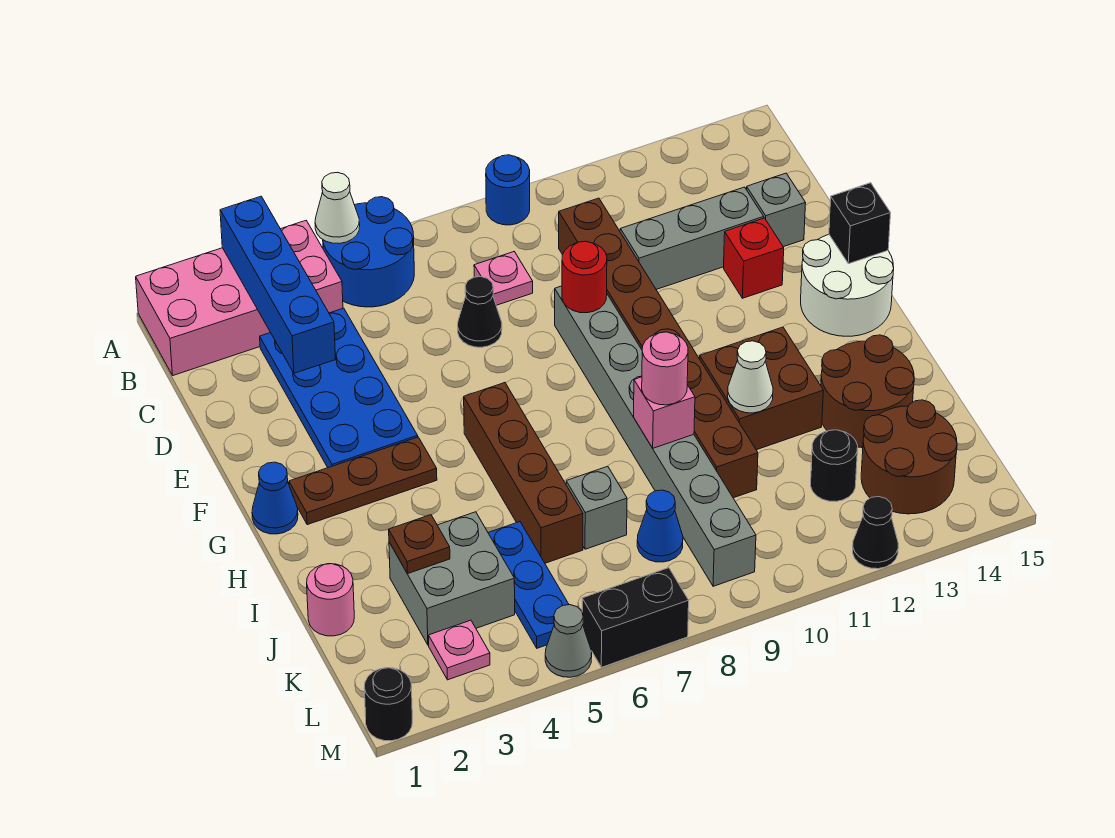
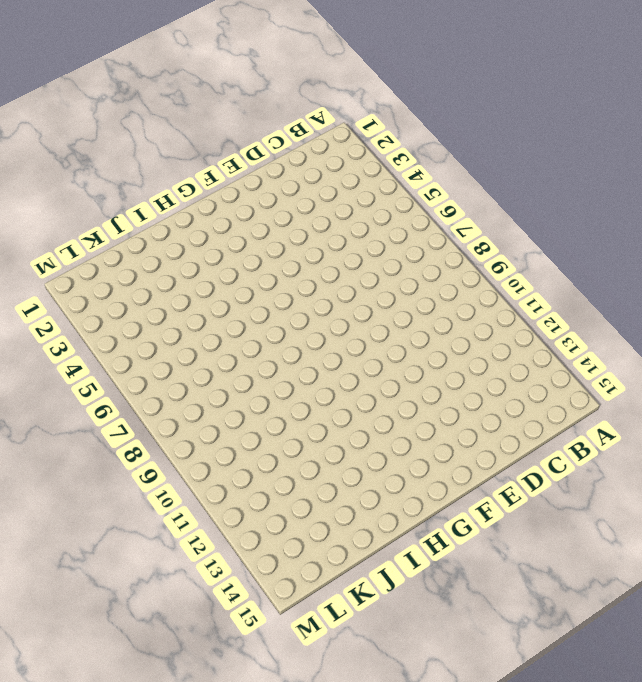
none -> pink brick A1:B4 level 1
none -> blue round brick A5:B6 level 1
none -> blue round brick A9 level 1
none -> blue plate C3:F4 level 1

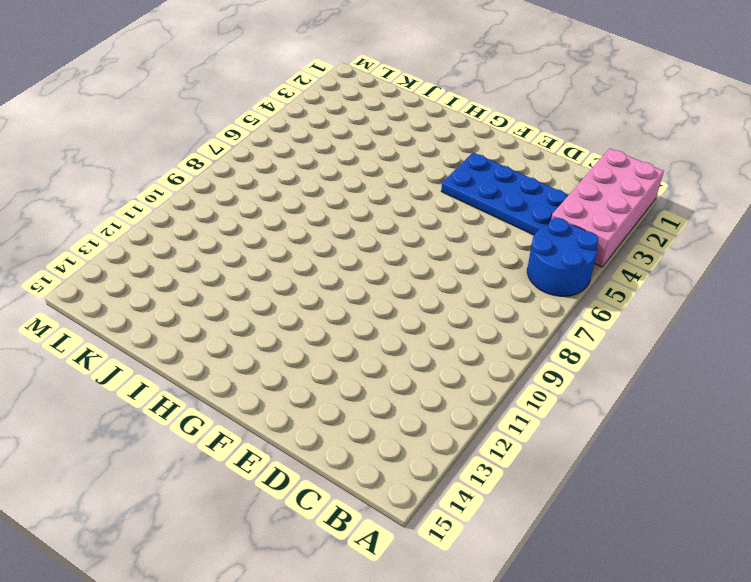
none -> blue round brick A9 level 1
none -> pink plate C8 level 1
none -> brown brick C10:J10 level 1
none -> black cone D7 level 1

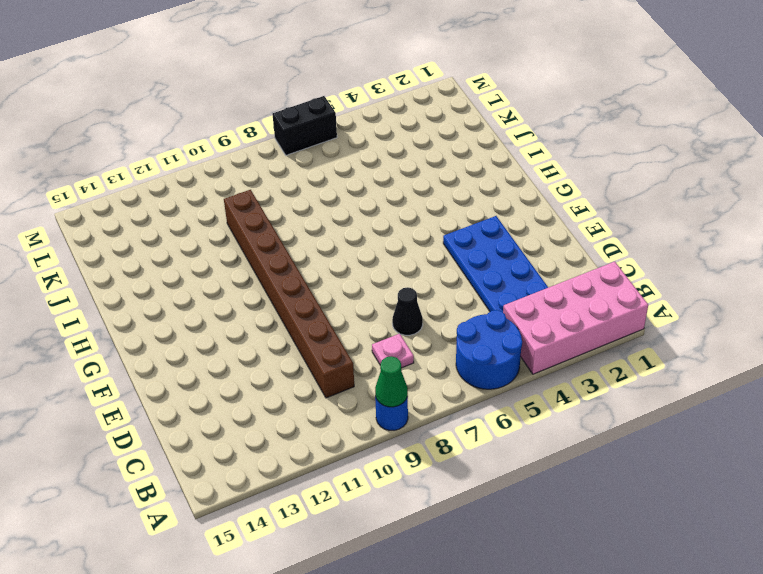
green cone A9 level 2 -> none
none -> grey brick D11:D13 level 1
none -> grey brick D14 level 1
none -> grey brick E9:L9 level 1
none -> red brick E13 level 1

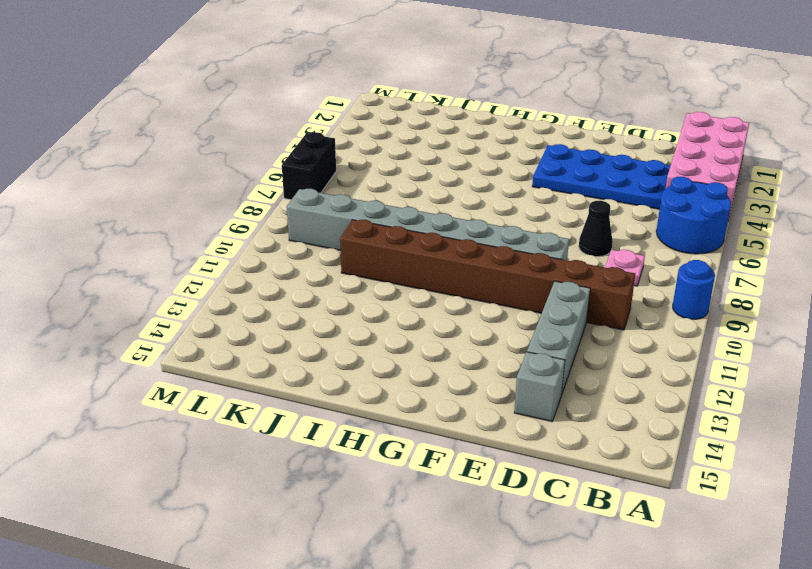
none -> red brick E13 level 1
none -> white round brick F14:G15 level 1
none -> blue cone G1 level 1
none -> brown plate G2:G4 level 1

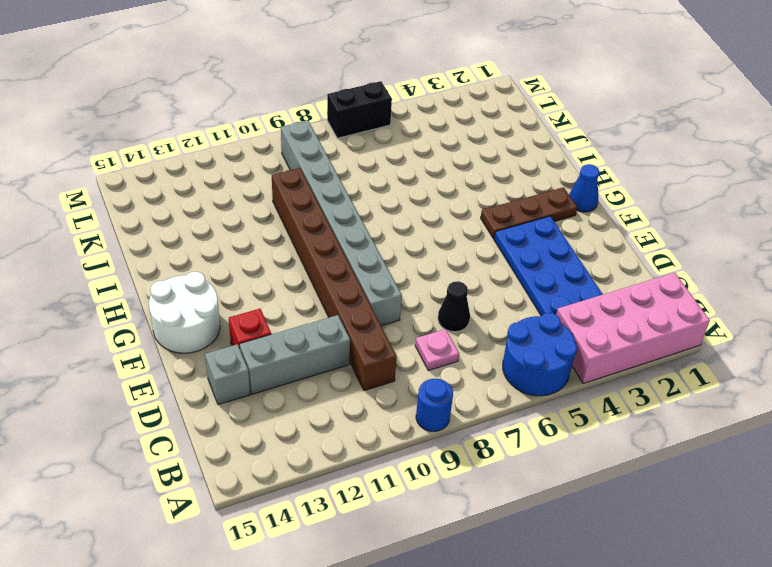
none -> brown brick G6:J6 level 1
none -> brown brick H11:I12 level 1
none -> brown round brick I13:J14 level 1
none -> pink round brick J1 level 1

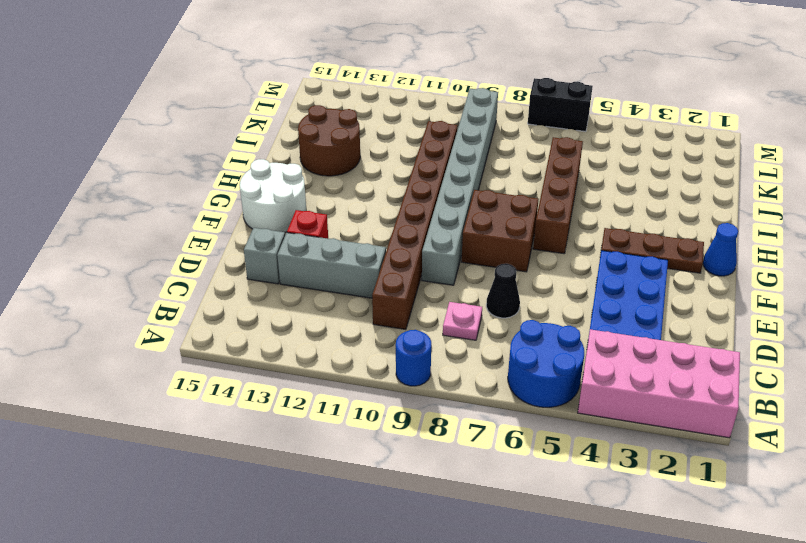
brown brick F7:G8 level 1 -> brown brick H11:I12 level 1
none -> pink round brick J1 level 1
none -> grey brick J3:K4 level 1
none -> blue plate J5:L5 level 1
none -> grey brick J7 level 1

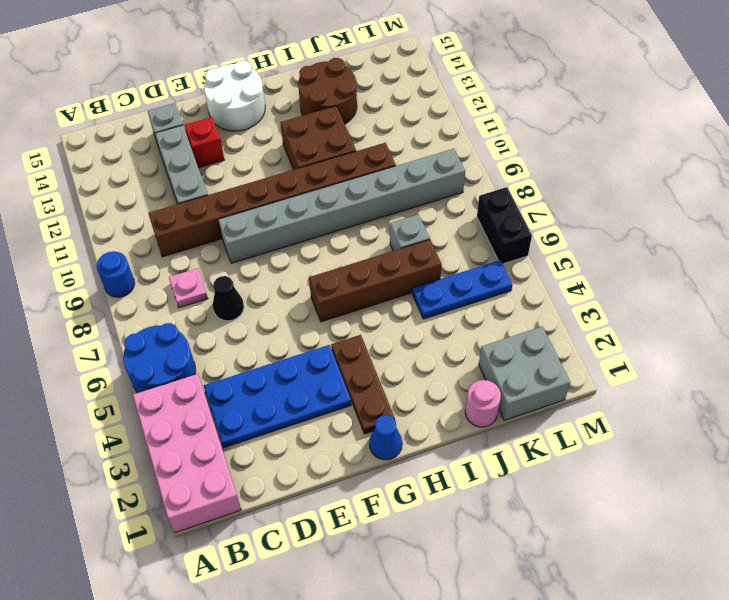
grey brick K1:L2 level 1 -> grey brick J3:K4 level 1
none -> blue cone K8 level 1
none -> black round brick K12 level 1
none -> brown round brick K13:L14 level 1
none -> pink plate L3 level 1

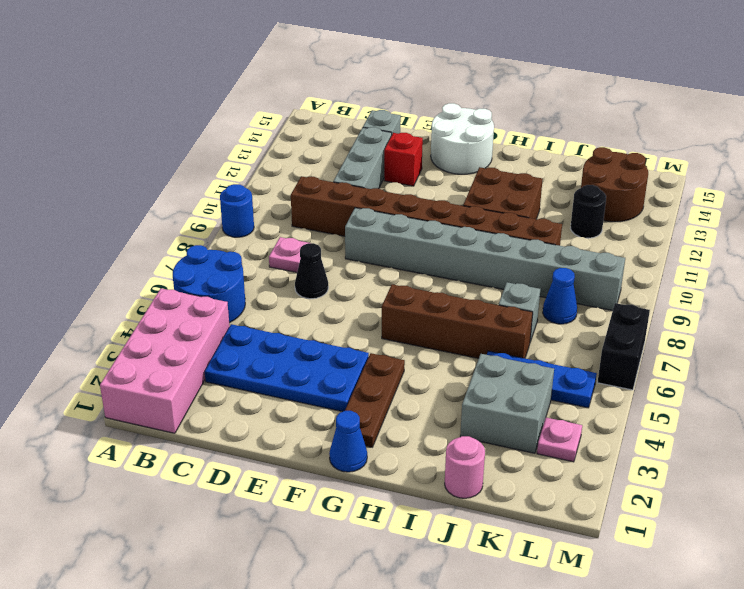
none -> brown round brick I13:J14 level 1
none -> black round brick M1 level 1
none -> grey cone M5 level 1
none -> black cone M12 level 1

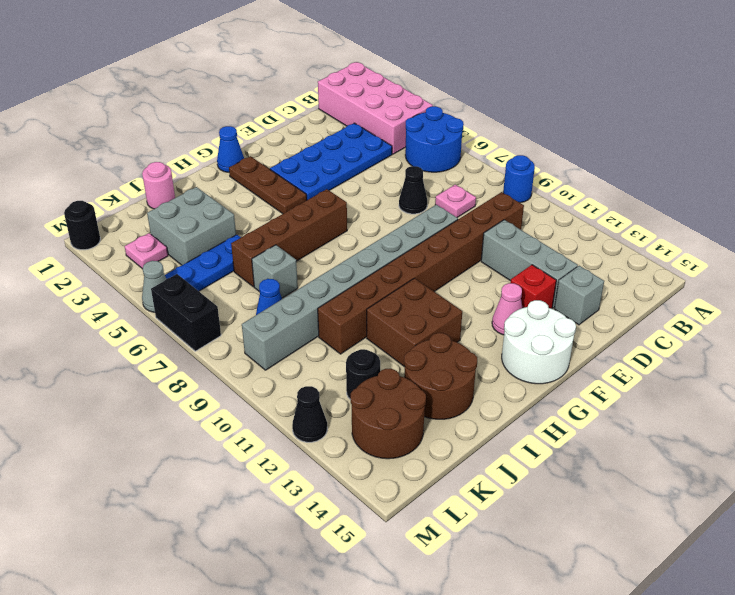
pink cone F13 level 1 -> none
none -> blue brick A3:D3 level 2
none -> white cone A5 level 2
none -> red round brick E9 level 2
none -> black brick F15 level 2

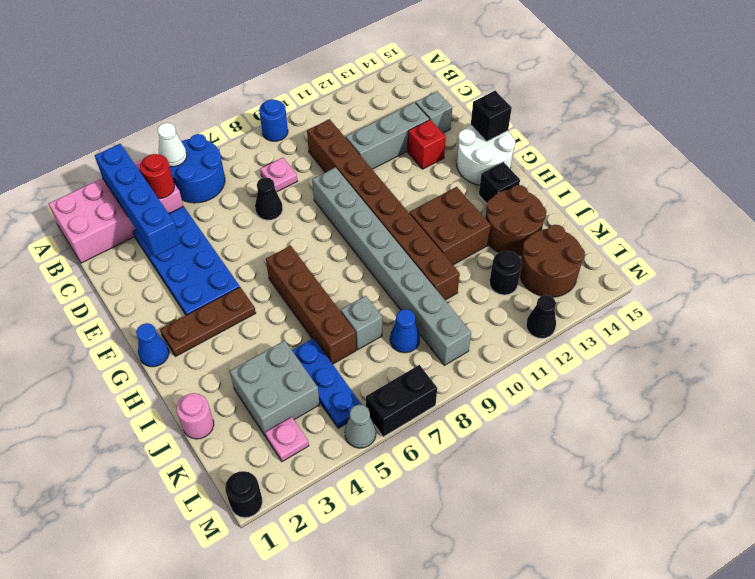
red round brick B4 level 2 -> red round brick E9 level 2
black brick H14 level 1 -> none
none -> pink brick I9 level 2
none -> white cone I11 level 2
none -> brown plate J3 level 2
none -> pink round brick I9 level 3

